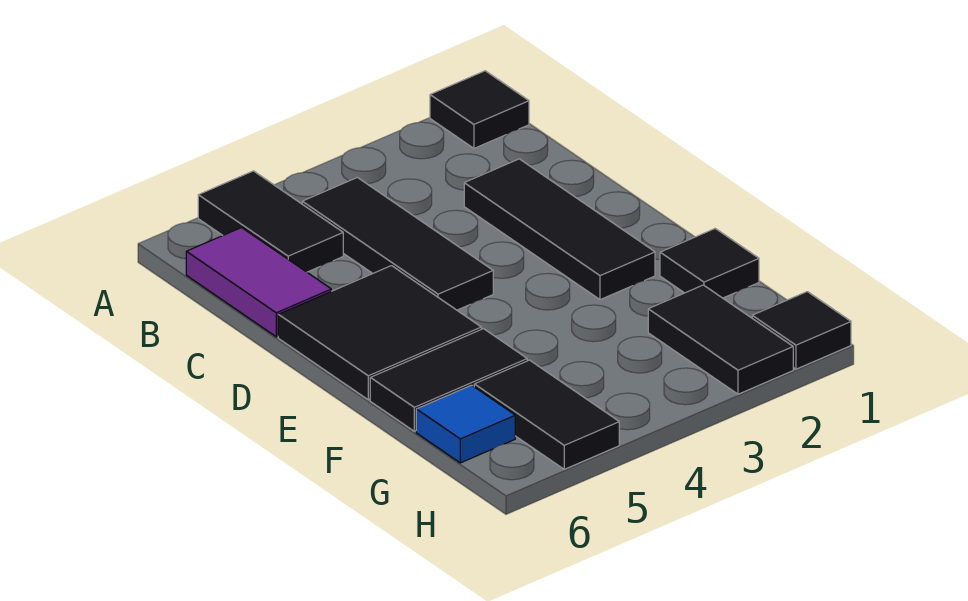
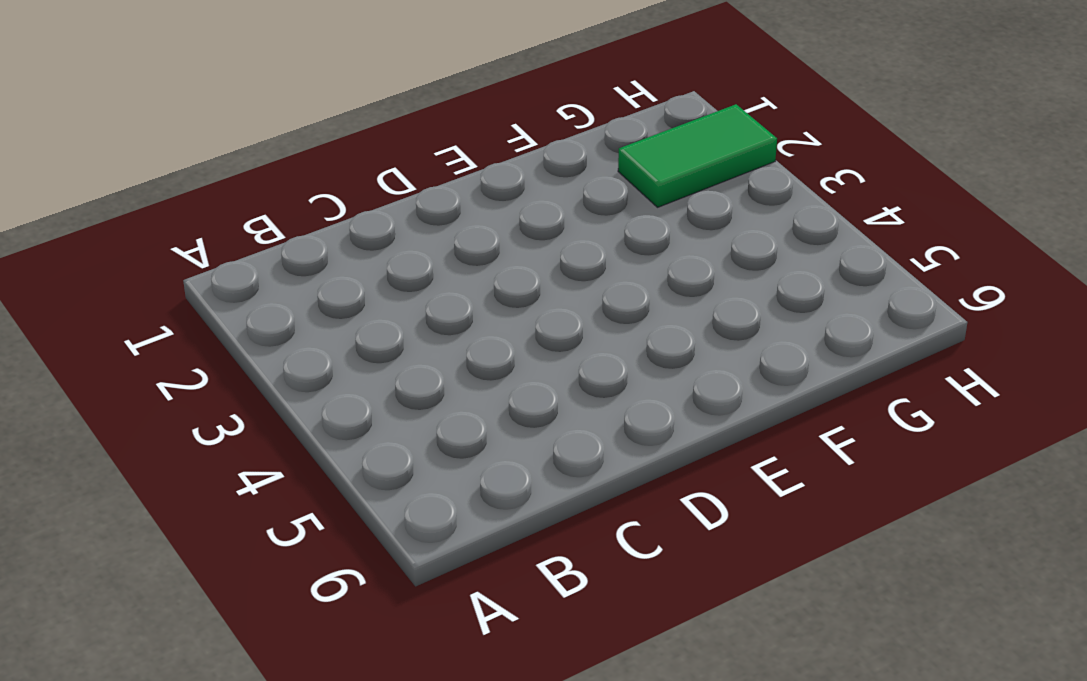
green tile G2:H2 level 1 -> black tile G2:H2 level 1
none -> black tile A1 level 1
none -> black tile A5:B5 level 1
none -> black tile B4:D4 level 1

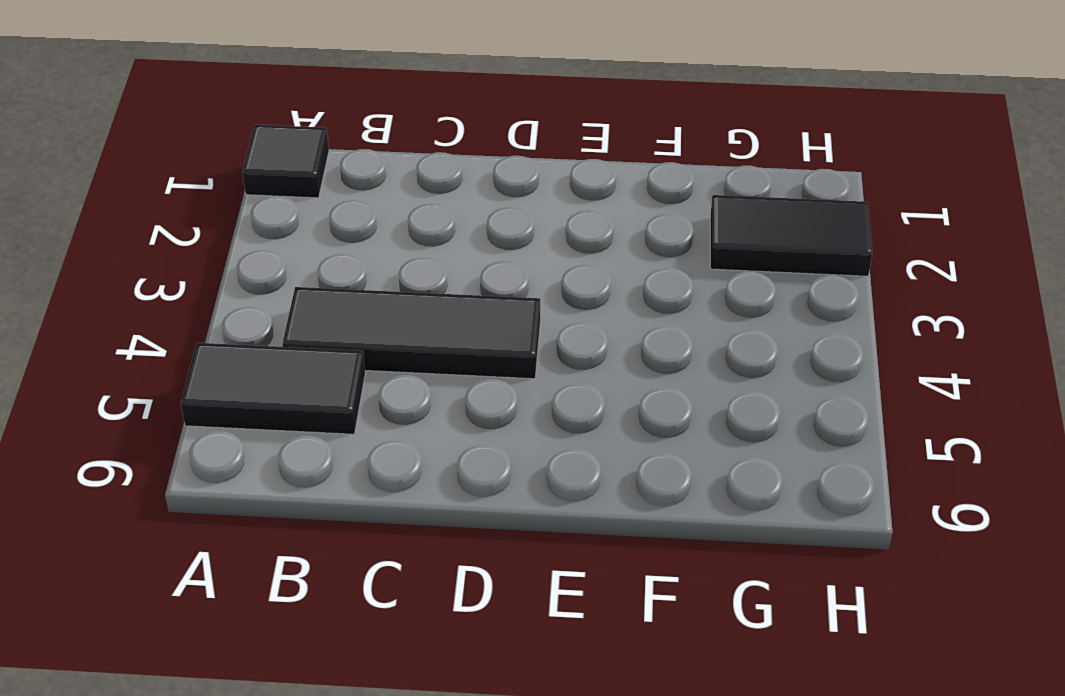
none -> purple tile B6:C6 level 1
none -> black tile C2:E2 level 1
none -> black tile D5:E6 level 1

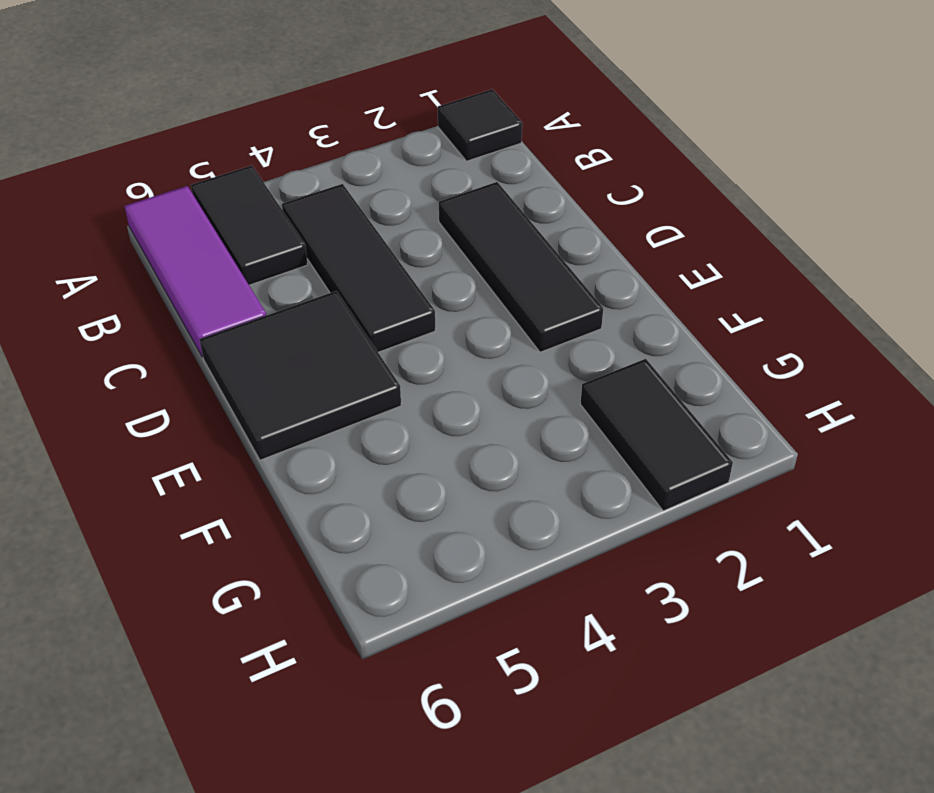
purple tile A6:C6 level 1 -> purple tile B6:C6 level 1
none -> black tile F1 level 1
none -> black tile F5:F6 level 1
none -> black tile G5:H5 level 1

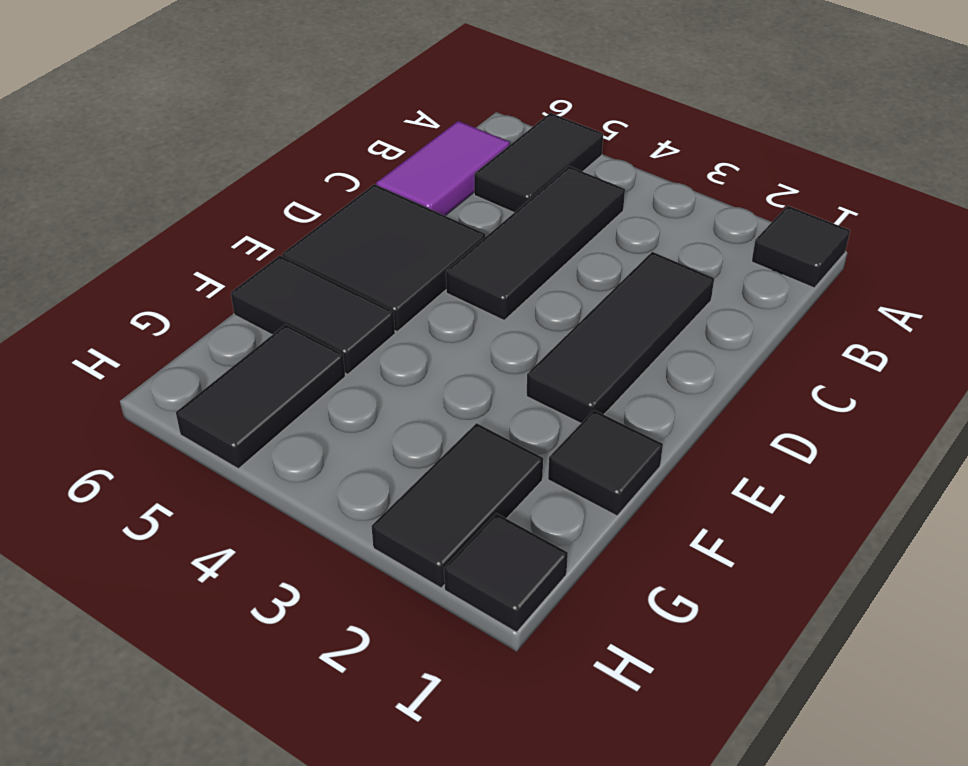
none -> blue tile G6 level 1

